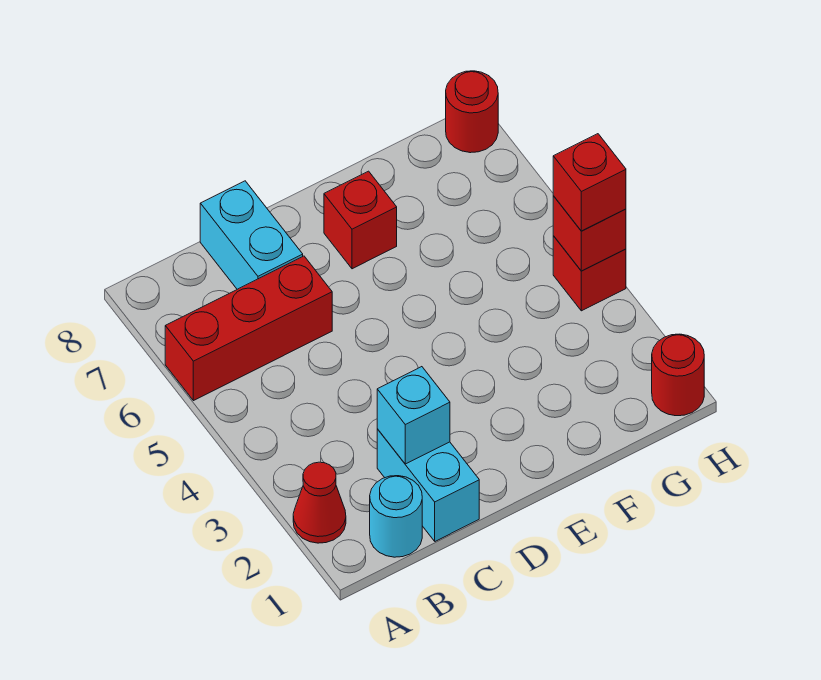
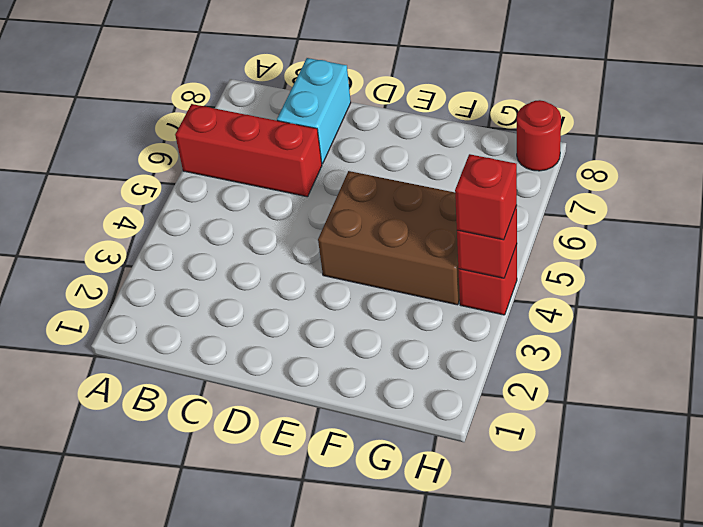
brown brick E4:G5 level 1 -> none
none -> red cone A2 level 1
none -> cyan round brick B1 level 1
none -> cyan brick C1:C2 level 1

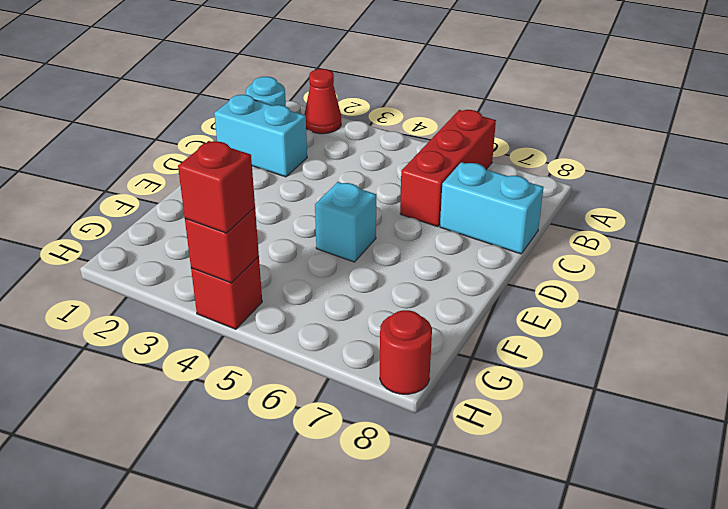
cyan brick E5 level 1 -> cyan brick C2 level 2
none -> red brick E7 level 1
none -> red round brick H1 level 1

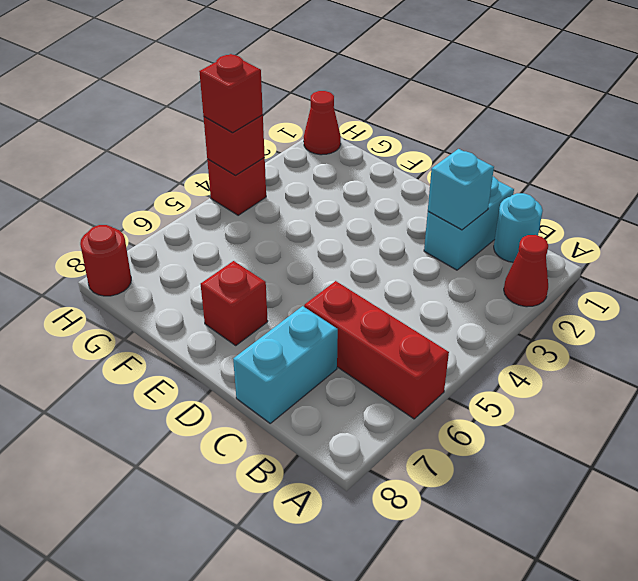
red cone H1 level 1 -> red round brick H1 level 1

